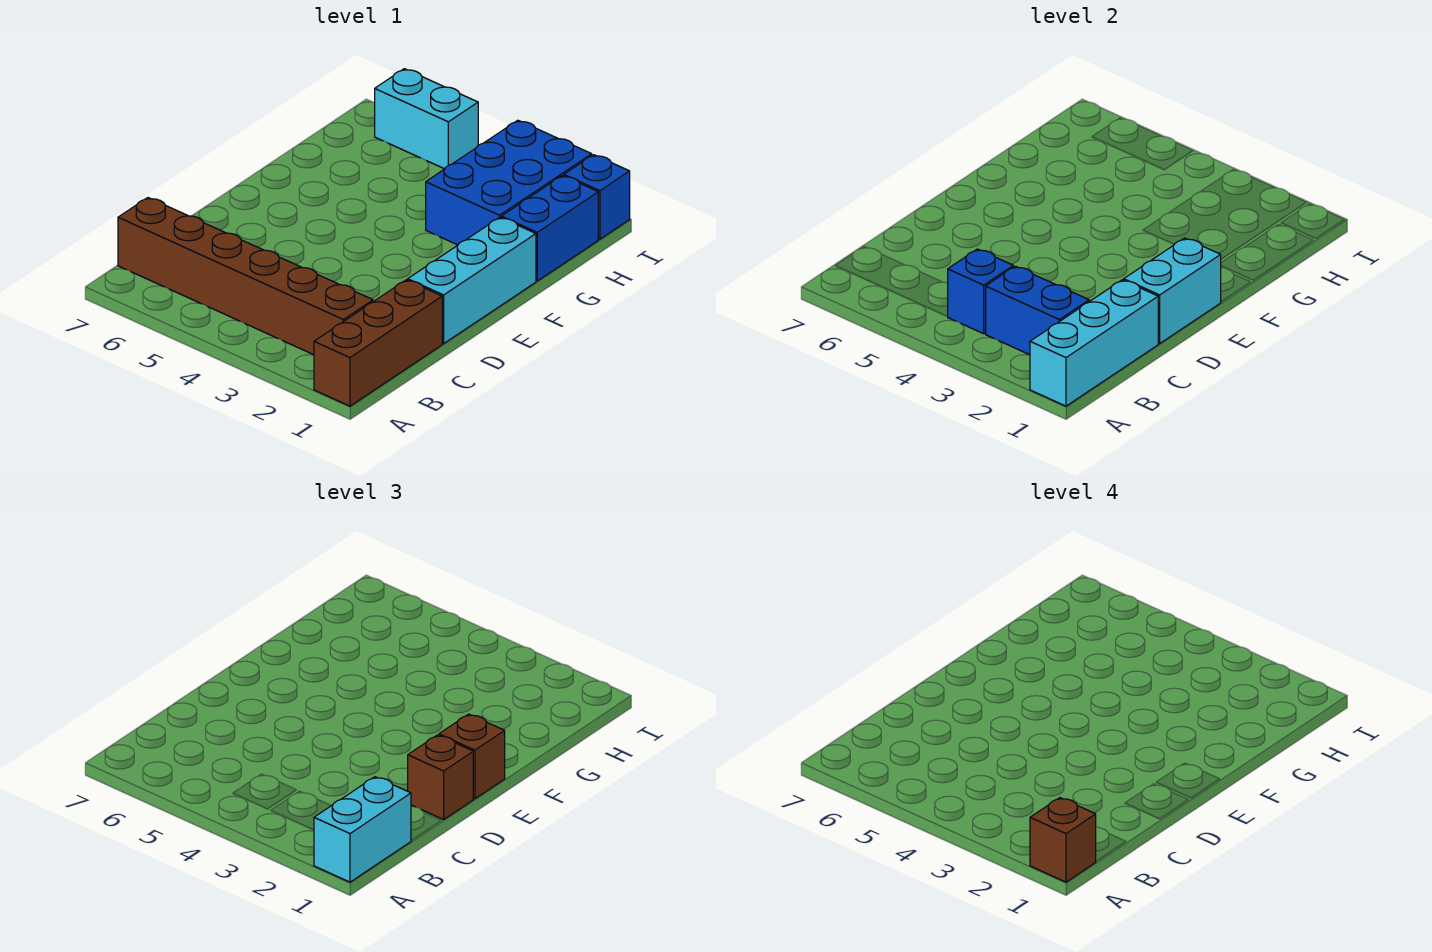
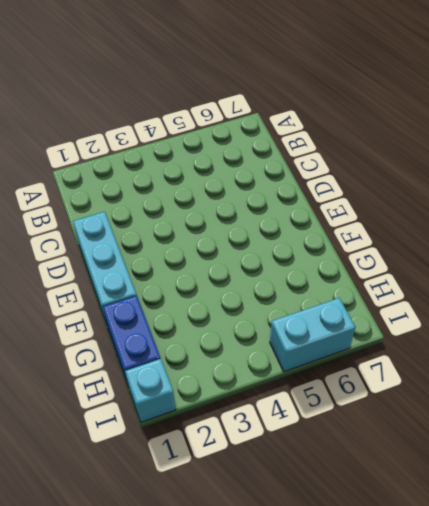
cyan brick I1 level 1 -> blue brick I1 level 1
none -> brown brick A1:C1 level 1
none -> brown brick B2:B7 level 1
none -> blue brick G2:I3 level 1

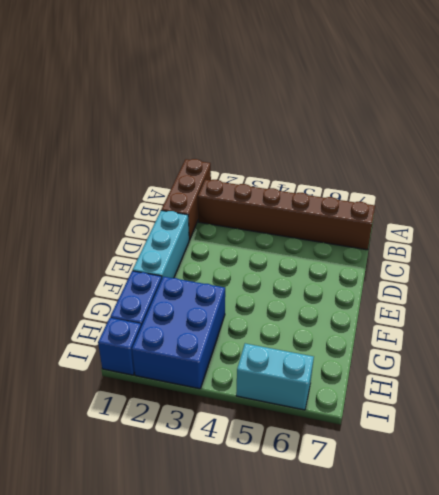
none -> cyan brick A1:C1 level 2
none -> blue brick B2:B3 level 2
none -> blue brick B4 level 2

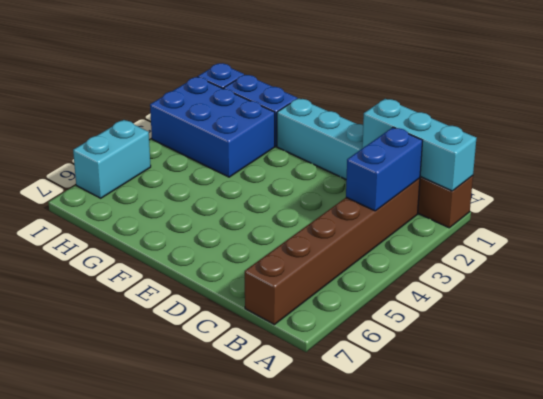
none -> blue brick B4 level 2
none -> cyan brick D1:E1 level 2
none -> cyan brick A1:B1 level 3

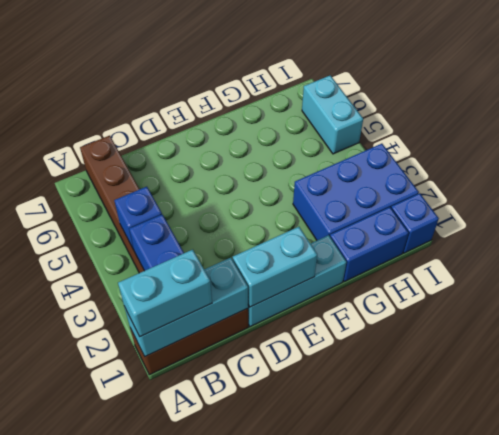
none -> brown brick D1 level 3
none -> brown brick E1 level 3
none -> brown brick A1 level 4

